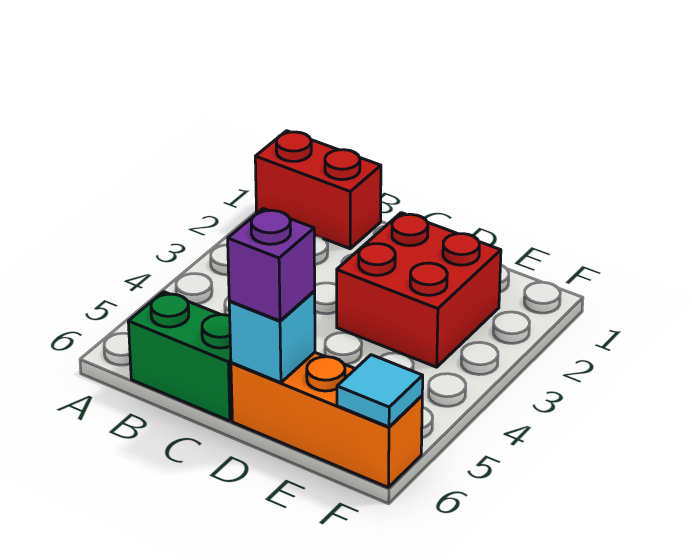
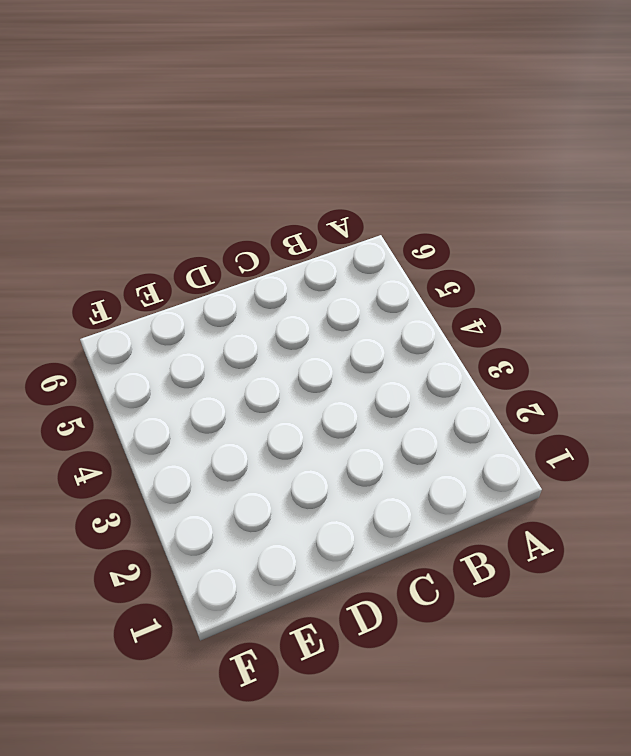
none -> red brick A1:B1 level 1
none -> green brick B6:C6 level 1

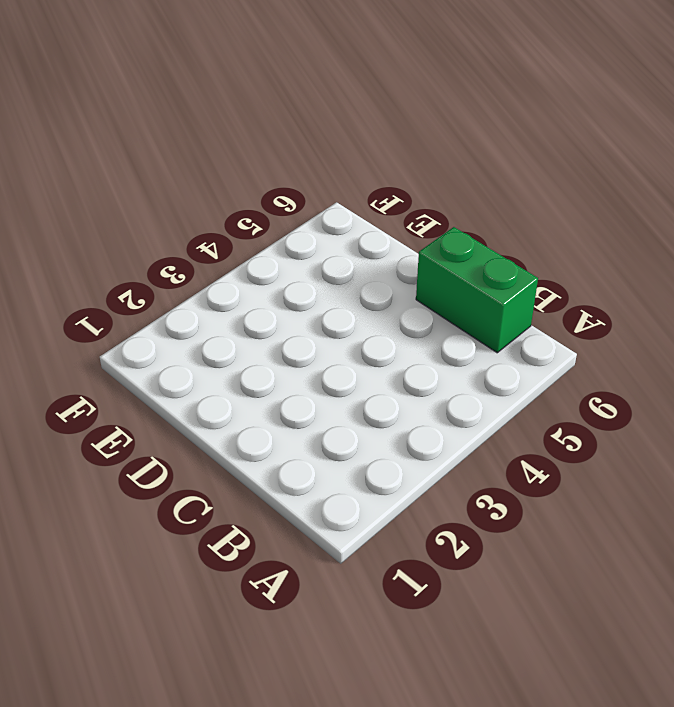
none -> red brick A1:B1 level 1
none -> red brick D2:E3 level 1

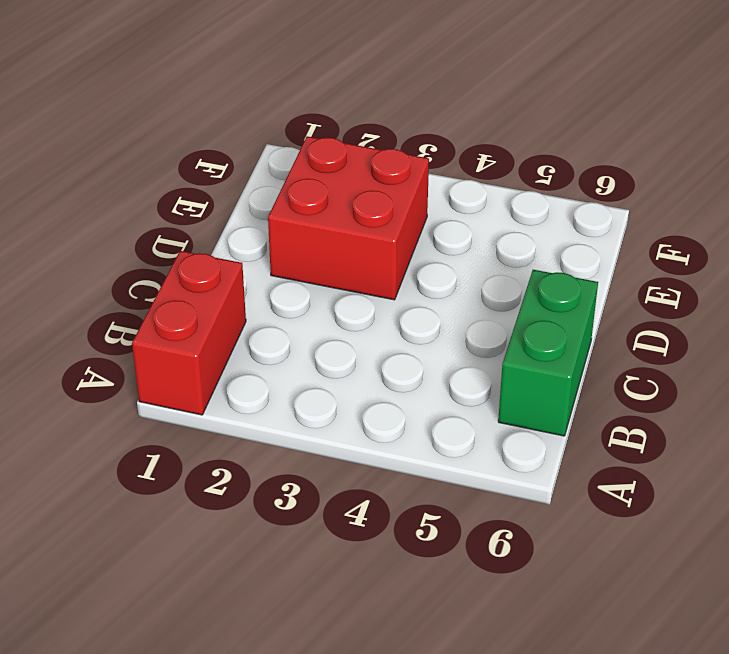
none -> orange brick D6:F6 level 1
none -> cyan brick D6 level 2

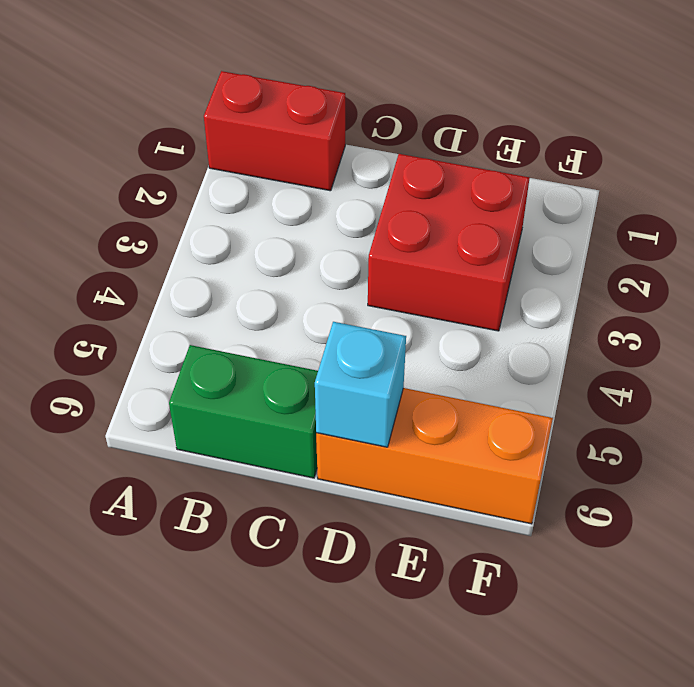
none -> cyan tile F6 level 2
none -> purple brick D6 level 3

